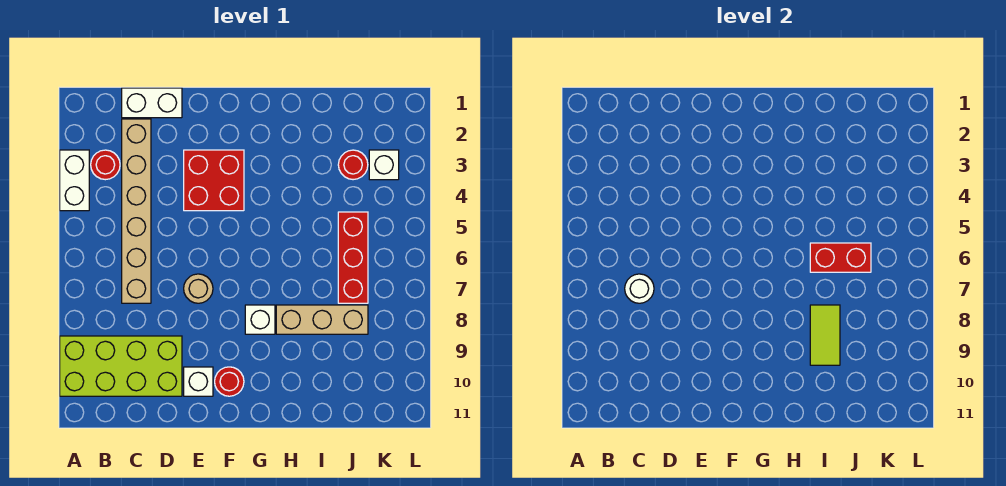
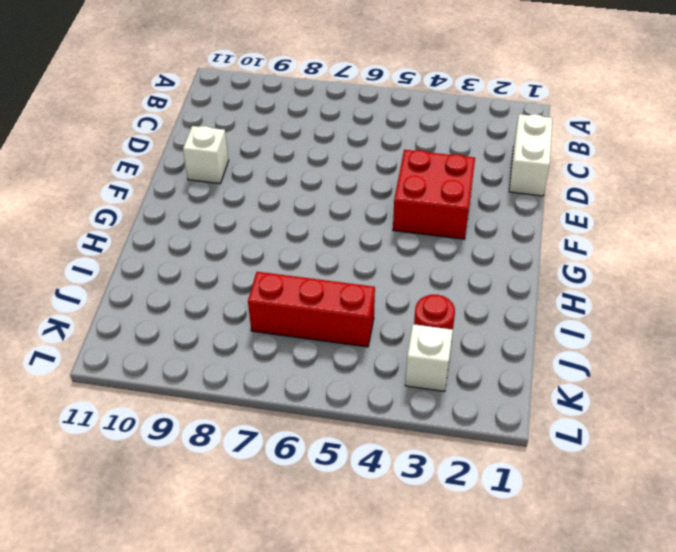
none -> white brick A3:A4 level 1
none -> lime brick A9:D10 level 1
none -> red round brick B3 level 1

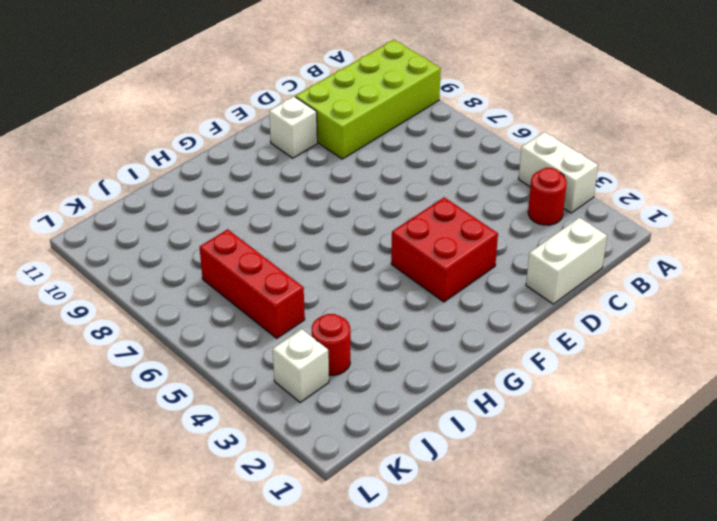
none -> tan brick C2:C7 level 1
none -> tan round brick E7 level 1
none -> red round brick F10 level 1

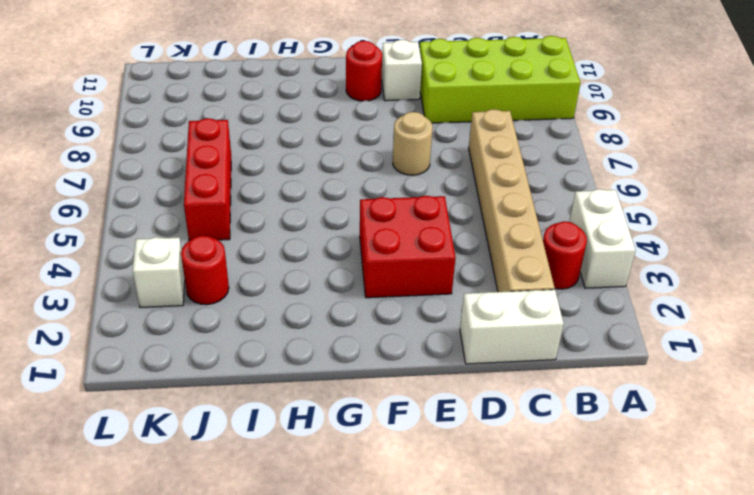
none -> white brick G8 level 1
none -> tan brick H8:J8 level 1
none -> white round brick C7 level 2

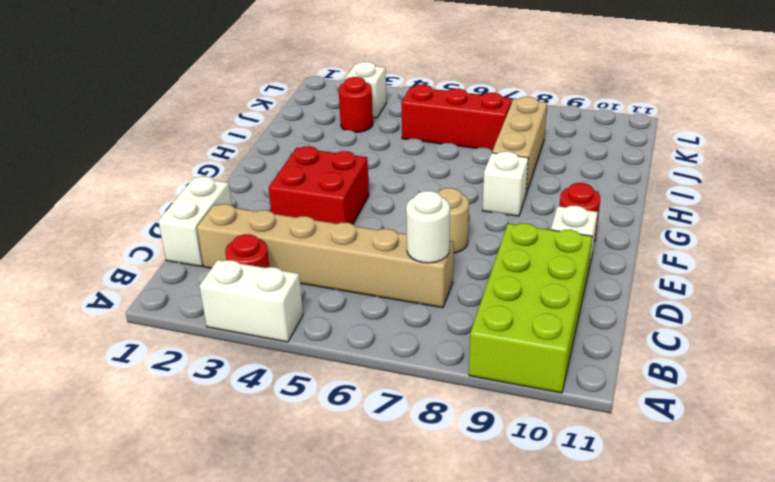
none -> red brick I6:J6 level 2
none -> lime tile I8:I9 level 2

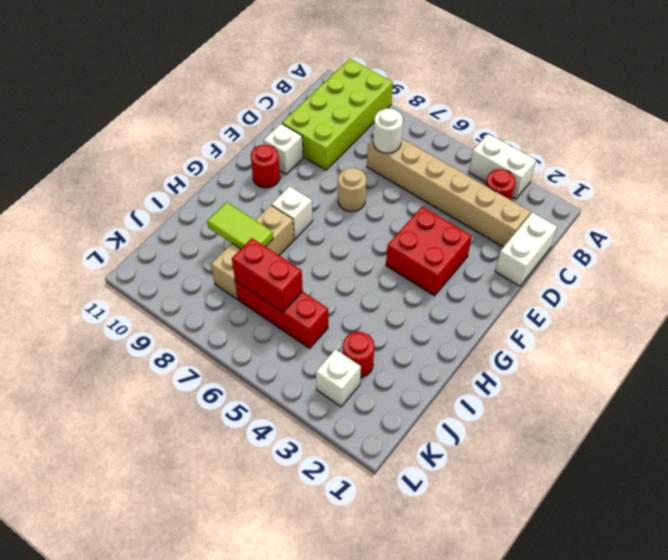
red brick J6:J7 level 2 -> red brick I6:J6 level 2

